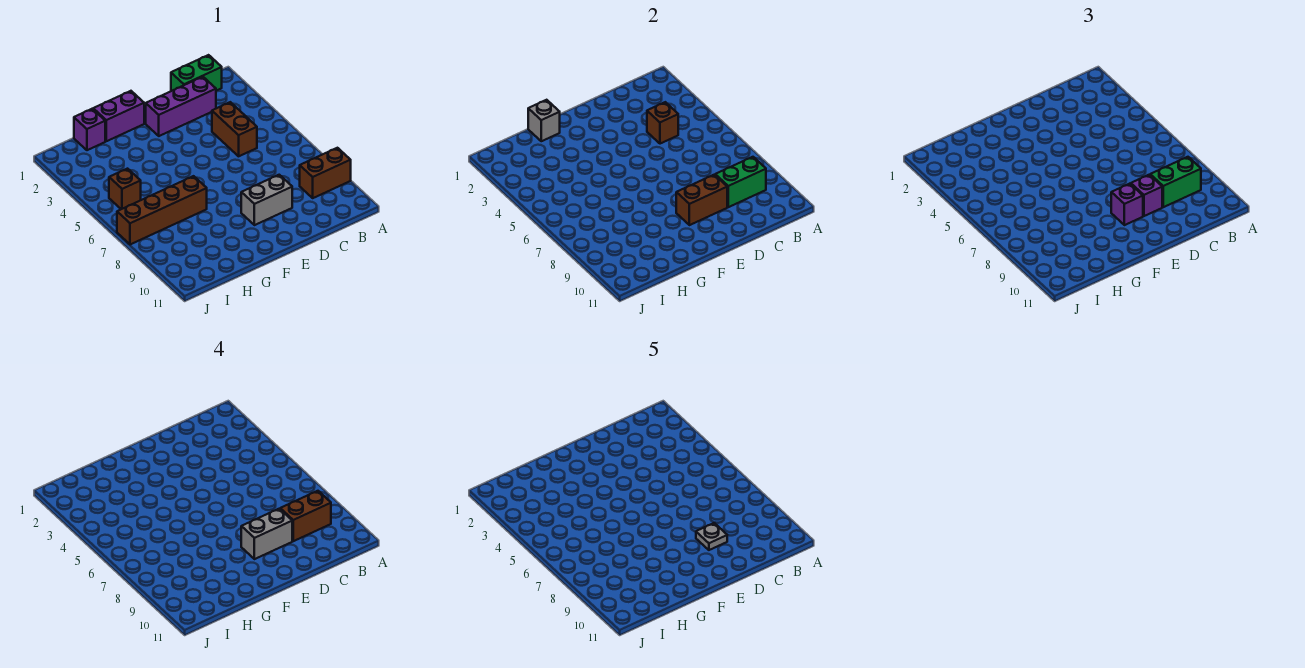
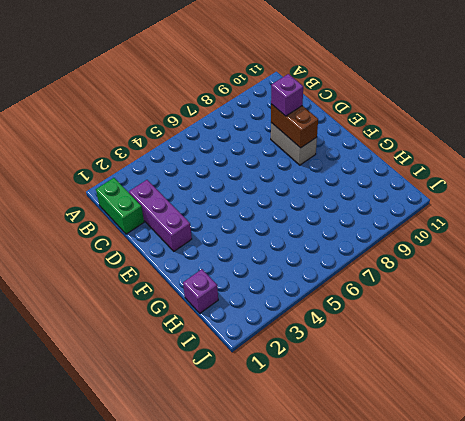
none -> brown brick A9:B9 level 1
none -> brown brick C4:C5 level 1
none -> purple brick F1:G1 level 1

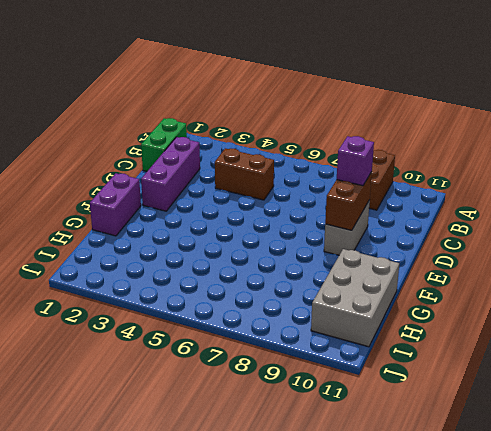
grey brick G10:I11 level 1 -> none
none -> brown brick G7:J7 level 1
none -> purple brick H1 level 1
none -> brown brick I5 level 1

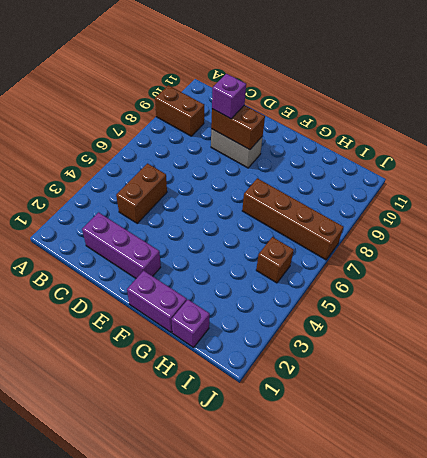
none -> green brick B1:C1 level 1
none -> green brick B9:C9 level 2
none -> brown brick C4 level 2

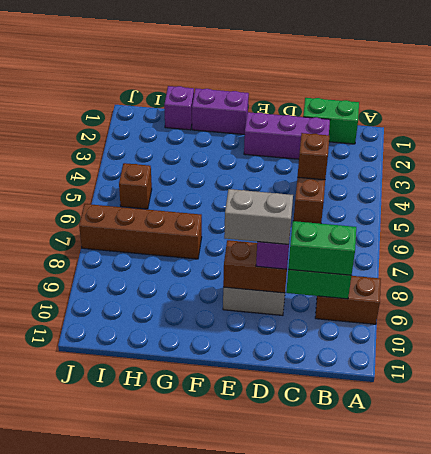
none -> grey brick G1 level 2
none -> purple brick E9 level 3
none -> brown brick B9:C9 level 4

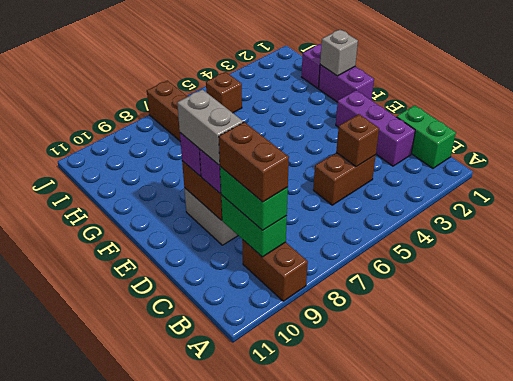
none -> grey plate D9 level 5

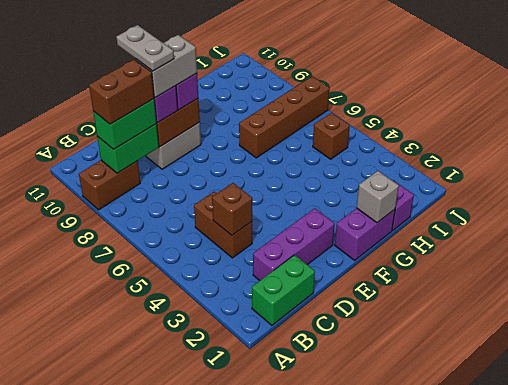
grey plate D9:D10 level 5 -> grey plate D9 level 5

